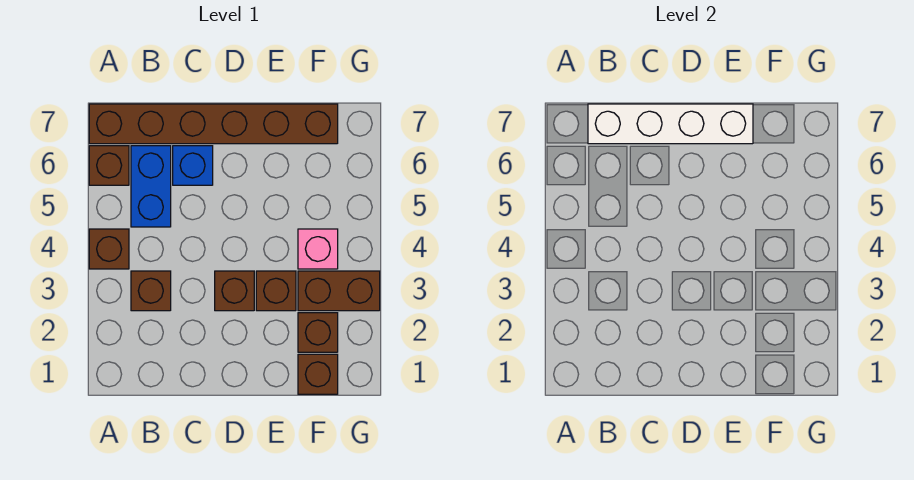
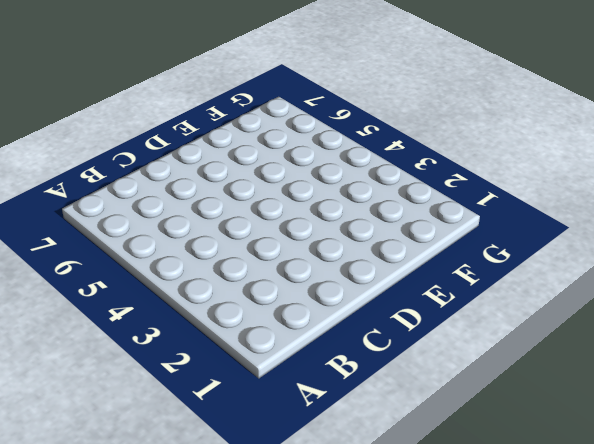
none -> brown brick A4 level 1
none -> brown brick A6 level 1
none -> brown brick A7:F7 level 1

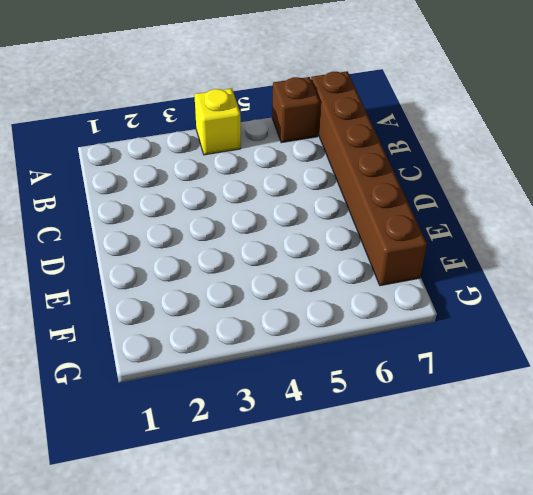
yellow brick A4 level 1 -> brown brick A4 level 1
none -> brown brick B3 level 1
none -> blue brick B5:B6 level 1
none -> blue brick C6 level 1

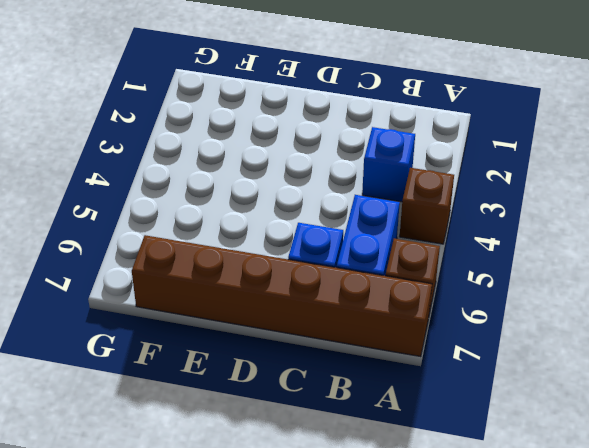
blue brick B3 level 1 -> brown brick B3 level 1
none -> brown brick D3 level 1
none -> brown brick E3 level 1
none -> brown brick F1 level 1

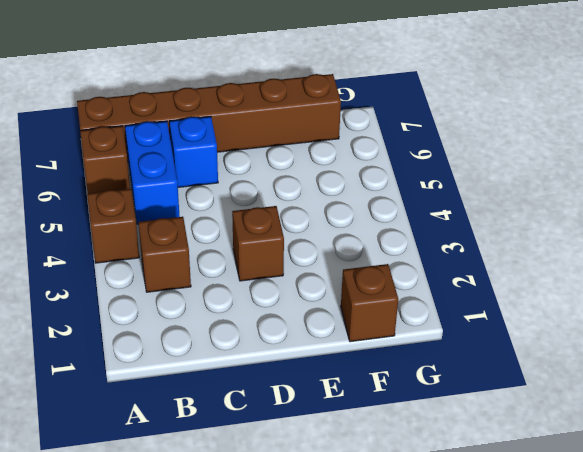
none -> brown brick E3 level 1
none -> brown brick F2 level 1
none -> brown brick F3:G3 level 1

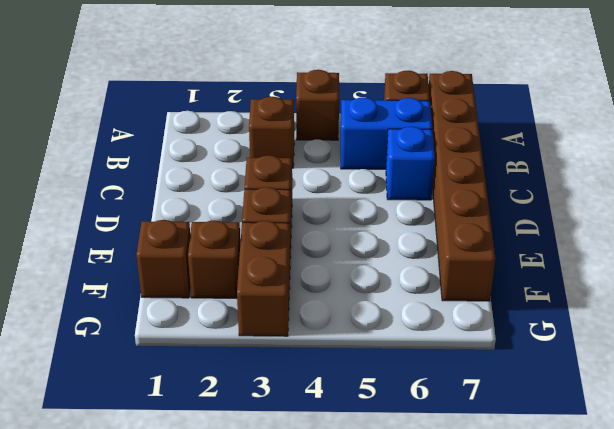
none -> pink brick F4 level 1
none -> white brick B7:E7 level 2

